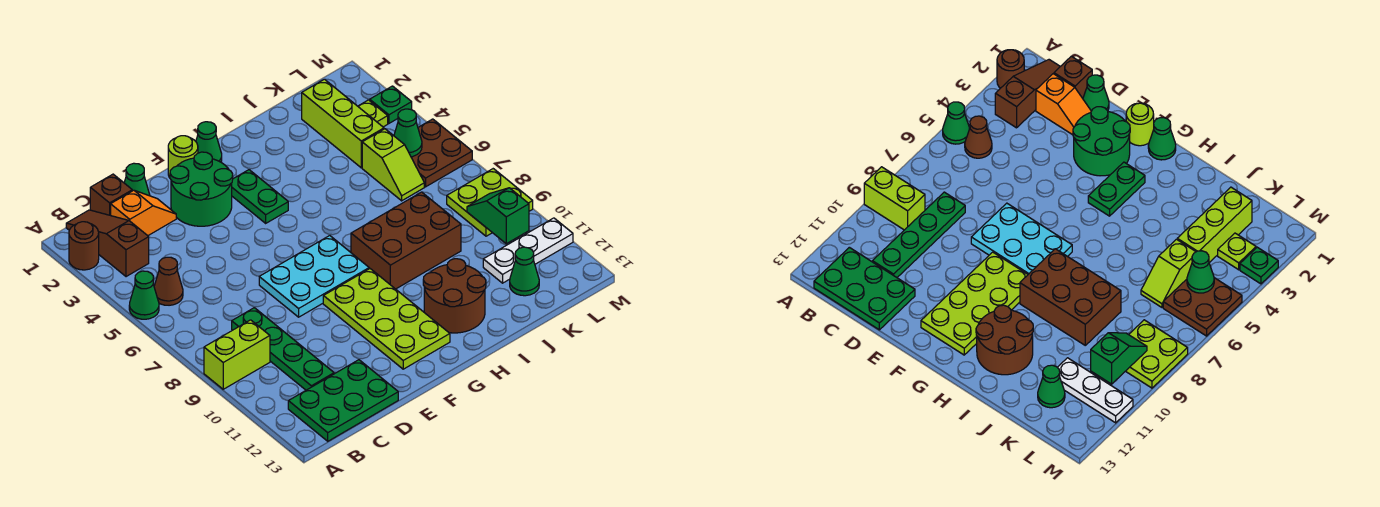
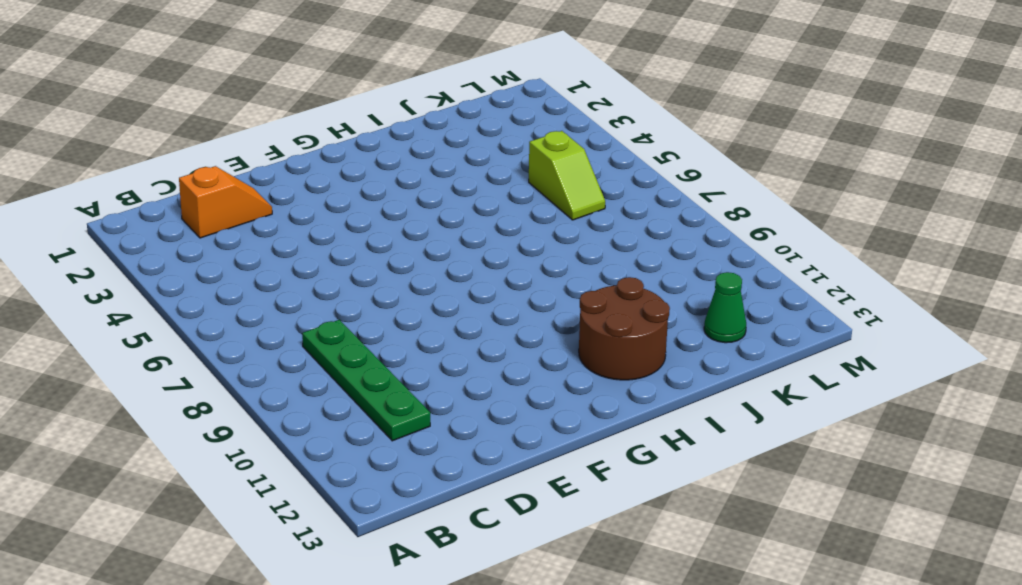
none -> brown round brick A2 level 1
none -> green cone A5 level 1
none -> lime brick A9:B9 level 1

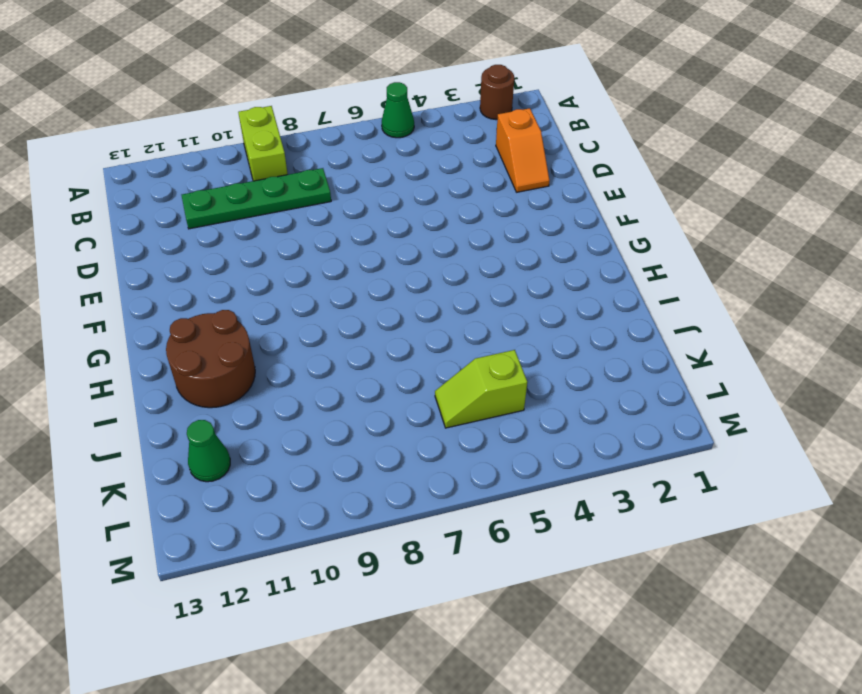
none -> brown slope B1:B3 level 1 top 3
none -> brown cone B5 level 1
none -> green plate B12:D13 level 1

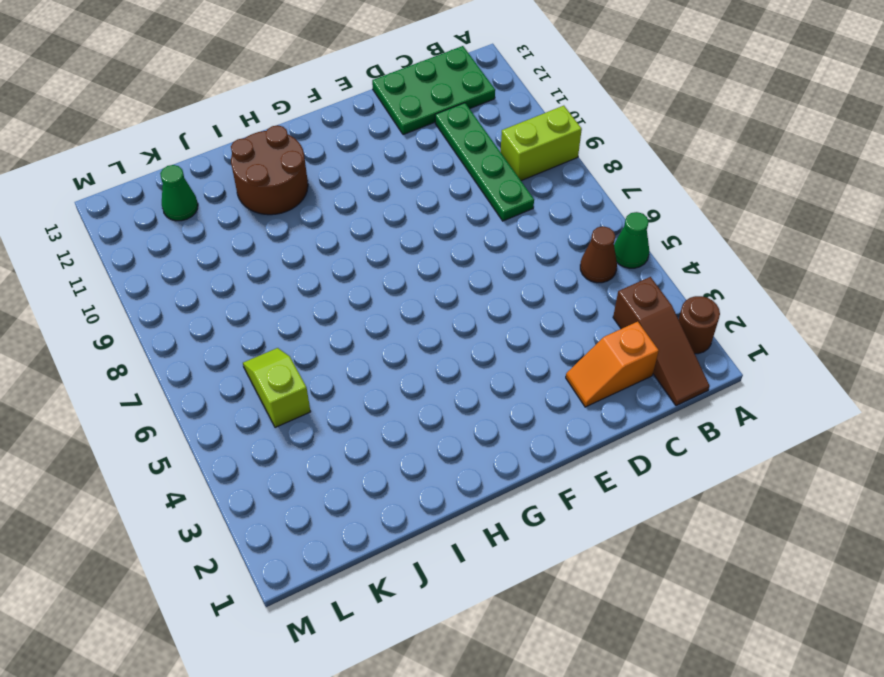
none -> brown brick C1 level 1
none -> green cone D1 level 1
none -> green round brick E2:F3 level 1

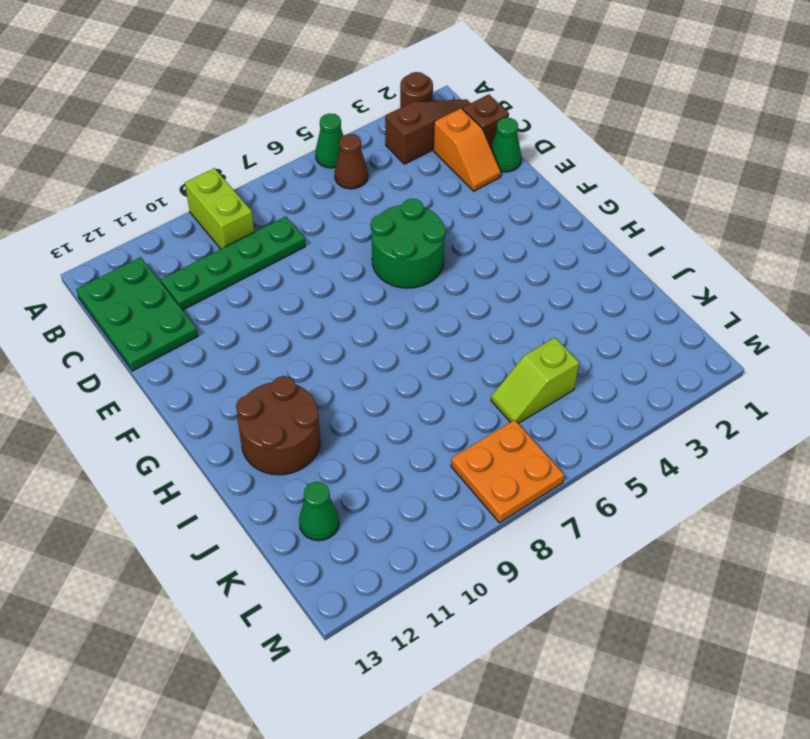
green round brick E5:F6 level 1 -> green round brick E2:F3 level 1
orange plate L7:M8 level 1 -> lime plate L8:M9 level 1
none -> cyan plate E7:G8 level 1
none -> lime round brick F1 level 1
none -> lime plate F9:G12 level 1

